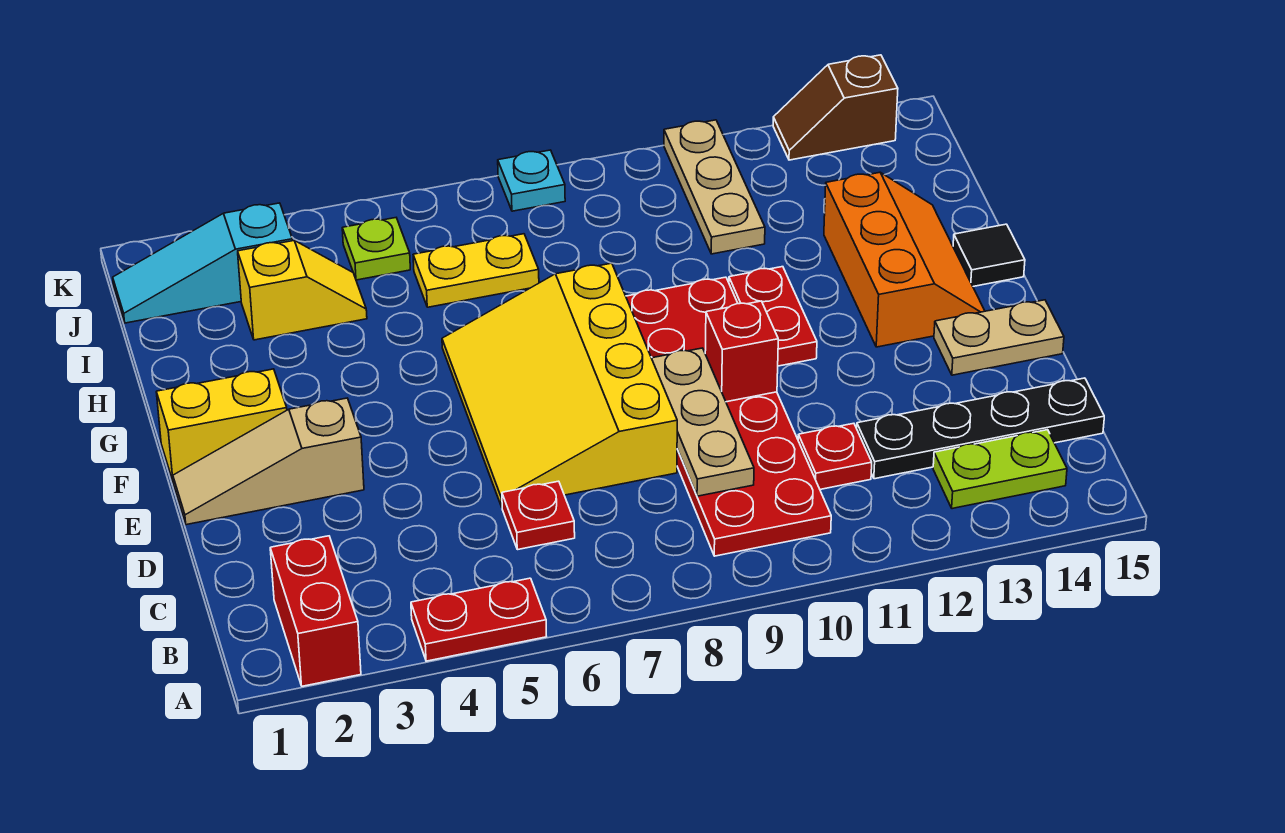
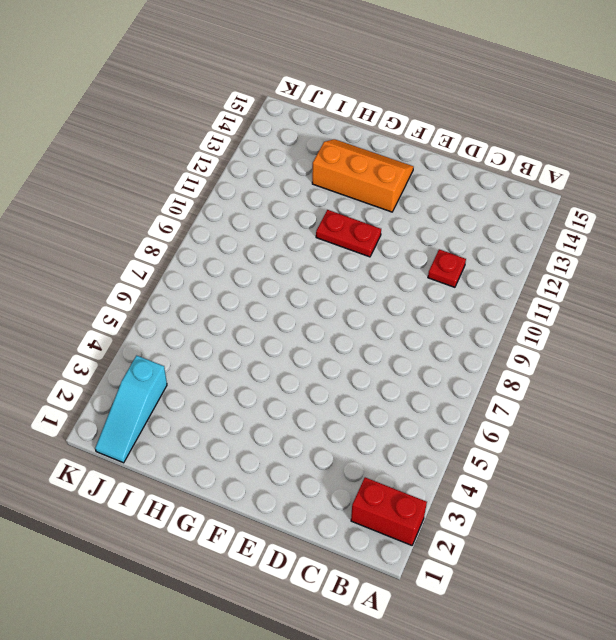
none -> red plate A4:A5 level 1
none -> red plate B9:G10 level 1
none -> lime plate B13:B14 level 1

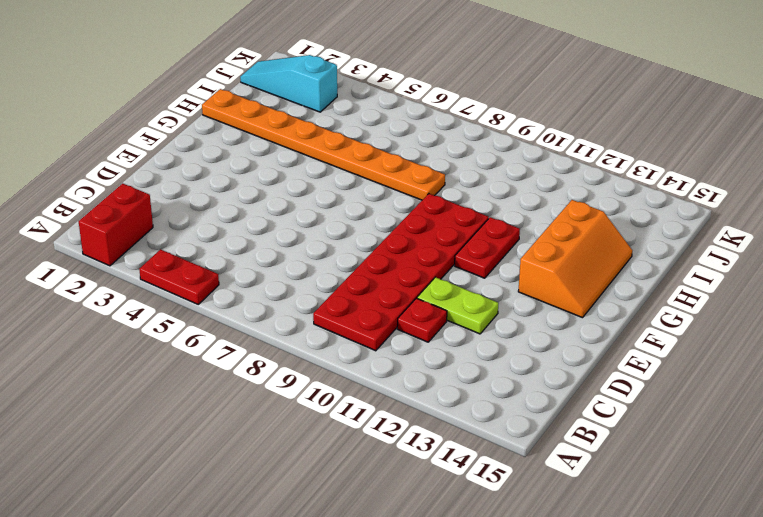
lime plate D11:D12 level 1 -> lime plate B13:B14 level 1
orange plate H1:H8 level 1 -> none
none -> red plate C6 level 1
none -> black plate C12:C15 level 1
none -> yellow slope D6:G8 level 1 top 8

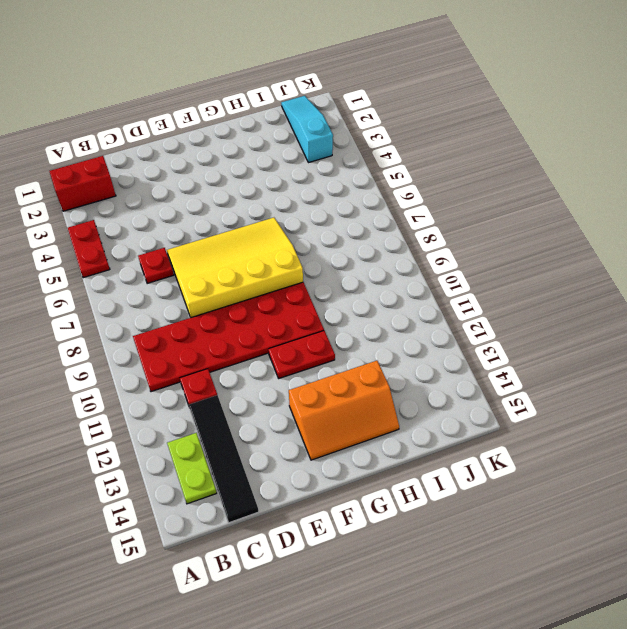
black tile C12:C15 level 1 -> black plate C12:C15 level 1
none -> tan slope E1:E3 level 1 top 3
none -> tan plate E14:E15 level 1
none -> yellow brick F1:F2 level 1

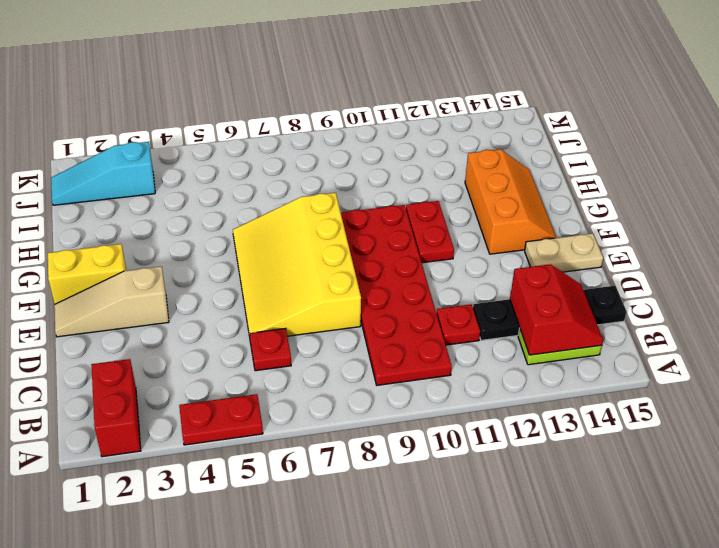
red slope B13:C14 level 2 top 13 -> none
none -> black tile G15 level 1
none -> yellow slope I3:I4 level 1 top 3
none -> yellow plate I6:I7 level 1

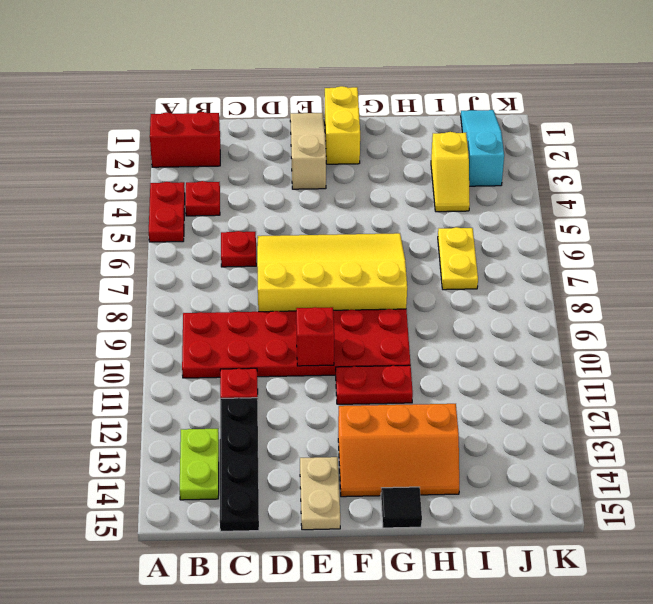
red plate B4 level 1 -> none
none -> tan plate I11:K11 level 1
none -> lime plate J5 level 1
none -> cyan plate K8 level 1

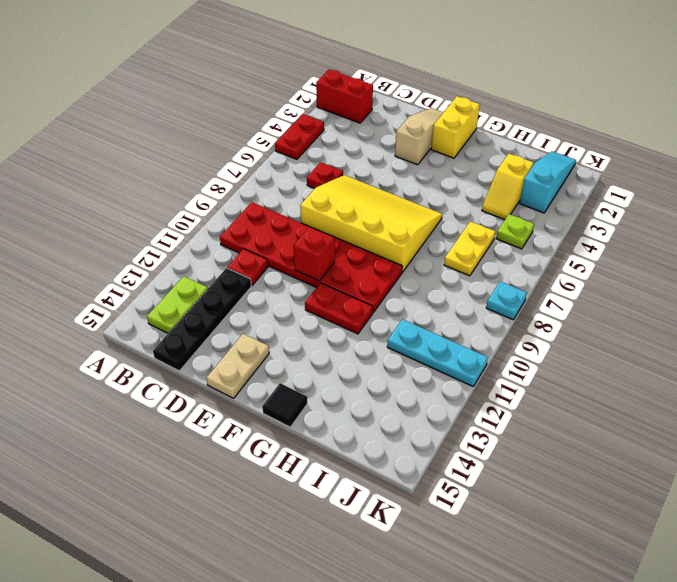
cyan plate I11:K11 level 1 -> tan plate I11:K11 level 1
none -> orange slope F13:H14 level 1 top 13
none -> brown slope K13:K14 level 1 top 14
none -> tan plate C9:E9 level 2

